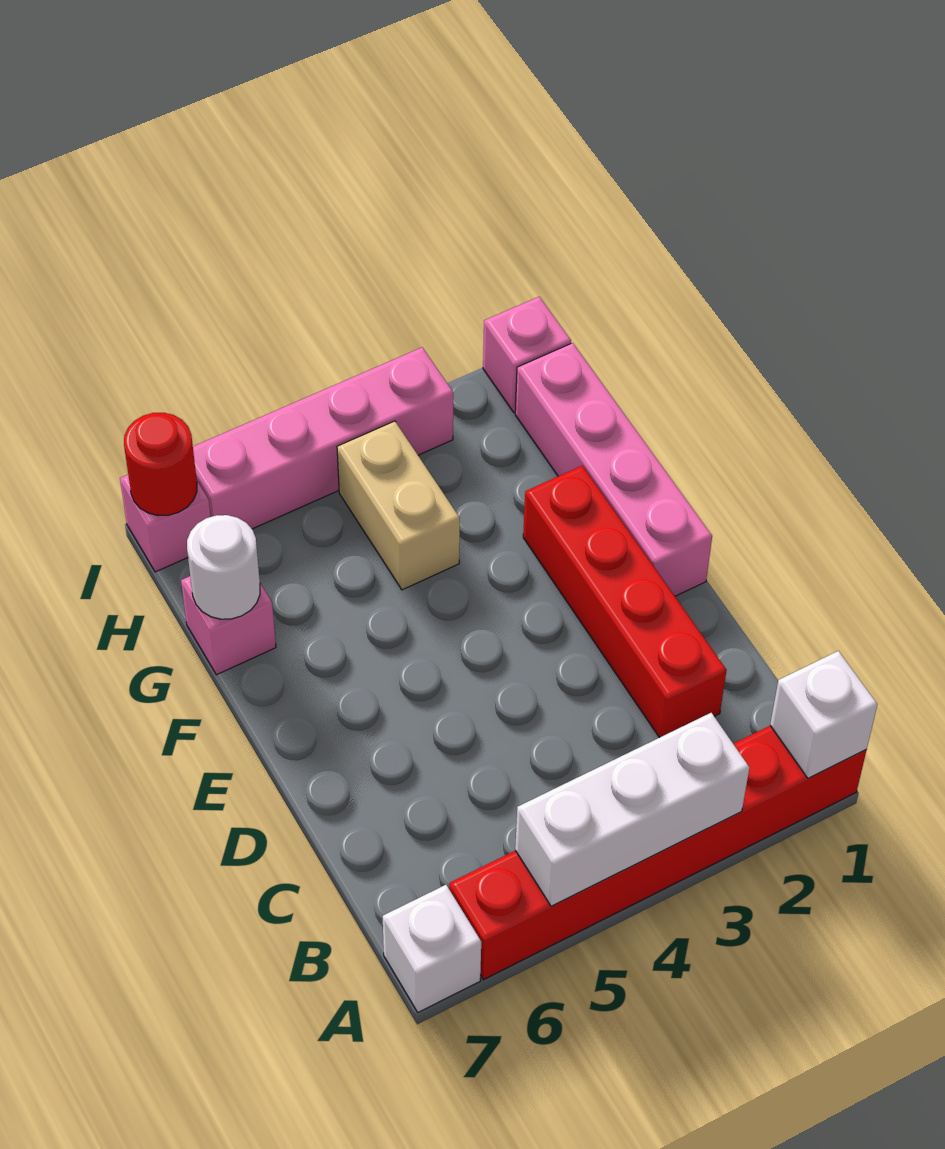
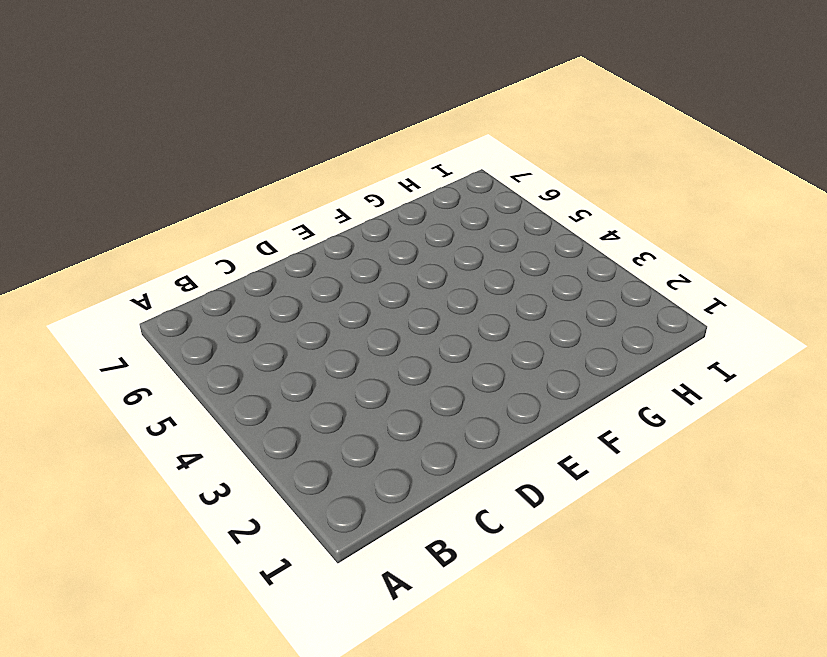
none -> red brick A1:A6 level 1
none -> white brick A7 level 1
none -> red brick C2:F2 level 1

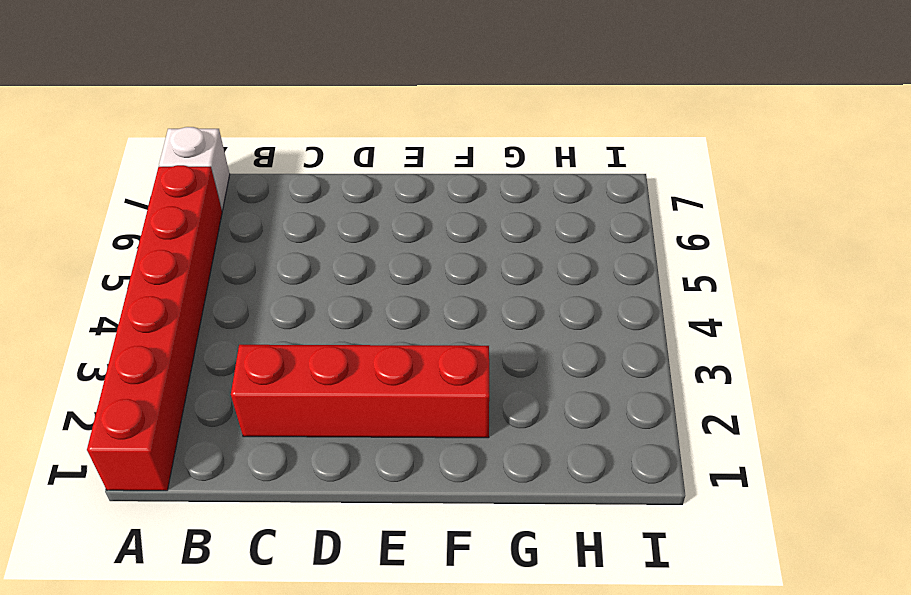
none -> pink brick E1:H1 level 1
none -> tan brick G4:H4 level 1
none -> pink brick G7 level 1

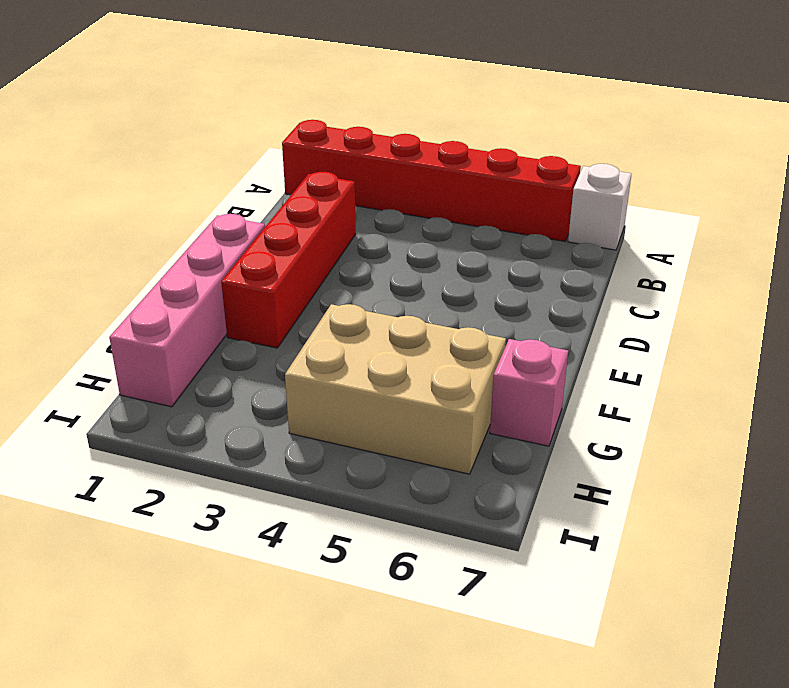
tan brick G4:H6 level 1 -> tan brick G4:H4 level 1
none -> pink brick I1 level 1
none -> pink brick I3:I6 level 1
none -> pink brick I7 level 1

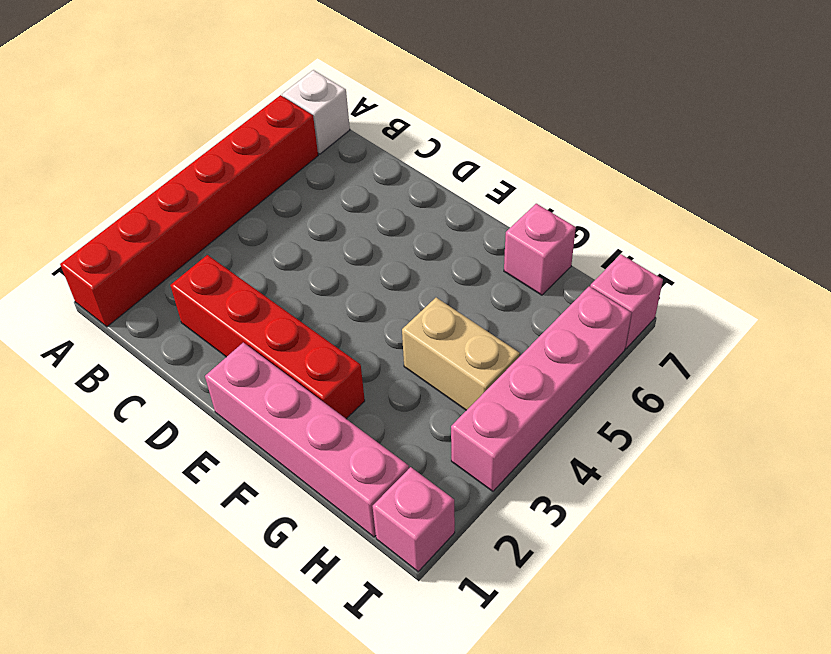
none -> white brick A1 level 2
none -> white brick A3:A5 level 2
none -> white round brick G7 level 2

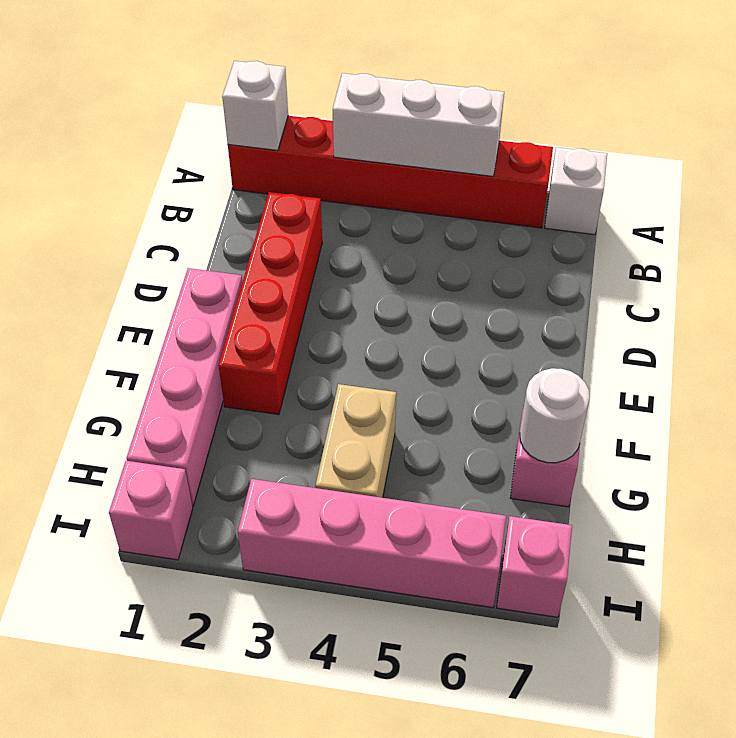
none -> red round brick I7 level 2

